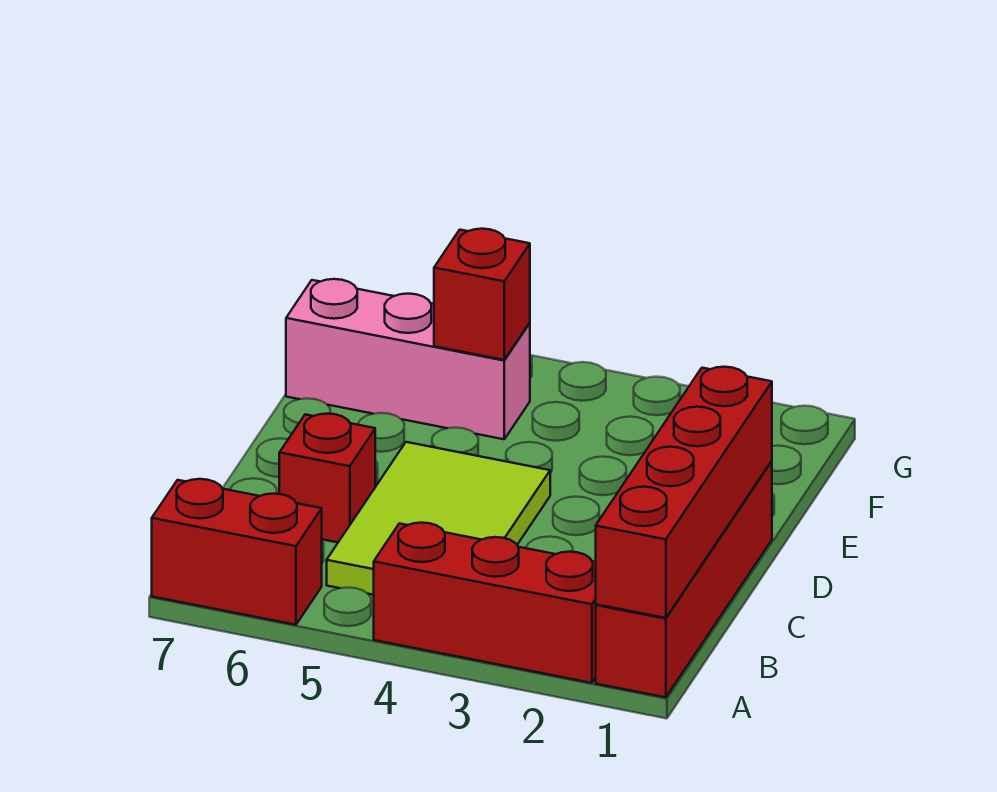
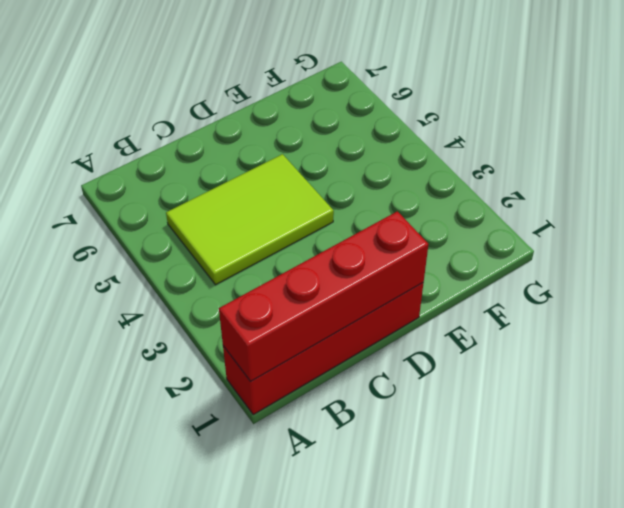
none -> red brick A2:A4 level 1
none -> red brick A6:A7 level 1

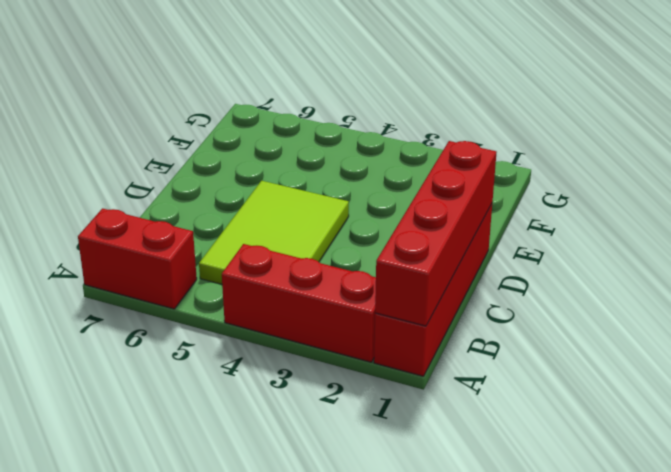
none -> red brick C6 level 1
none -> pink brick F5:F7 level 1

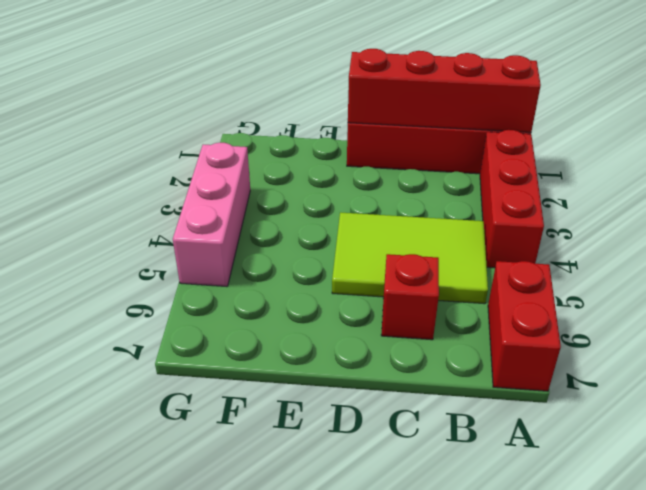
pink brick G3:G5 level 1 -> pink brick F5:F7 level 1
none -> red brick F5 level 2

